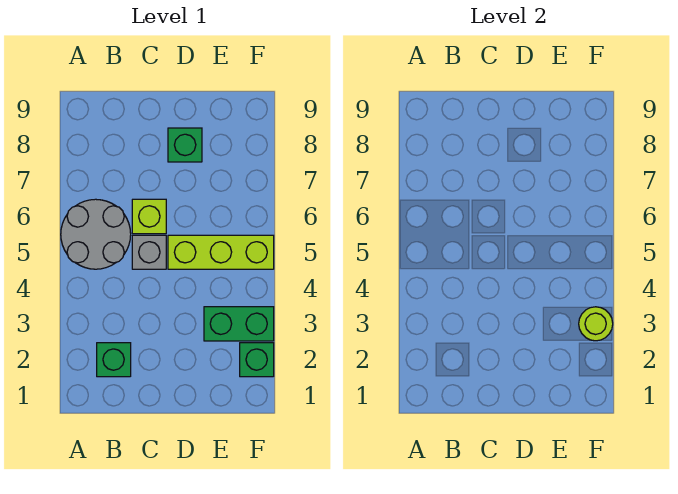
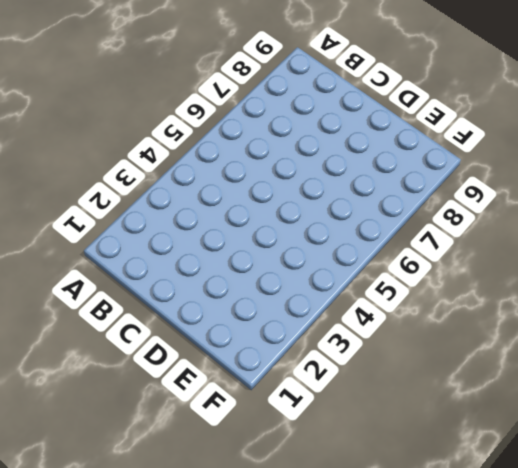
none -> grey round brick A5:B6 level 1
none -> green brick B2 level 1

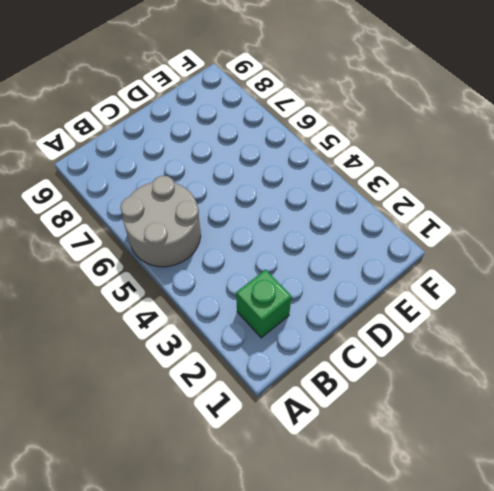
none -> grey brick C5 level 1
none -> lime brick C6 level 1

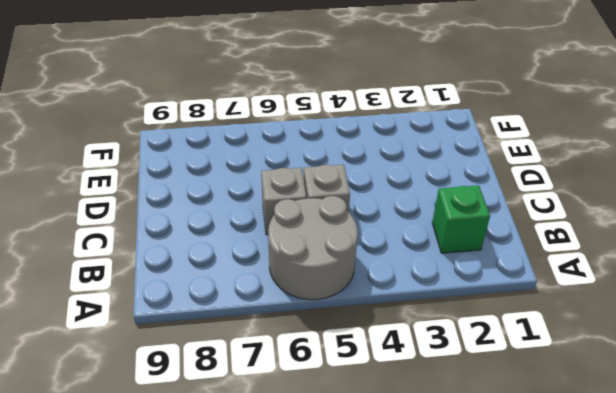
grey brick C6 level 1 -> lime brick C6 level 1
none -> lime brick D5:F5 level 1
none -> green brick D8 level 1

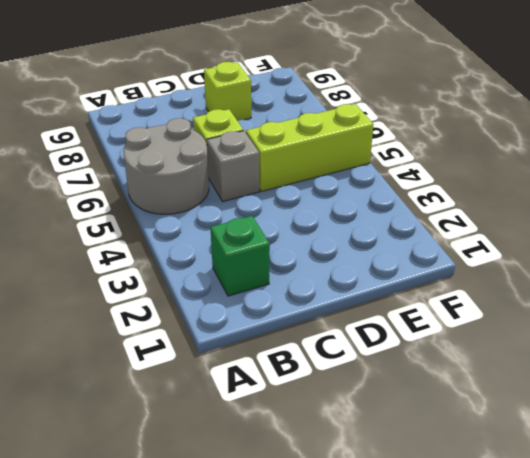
lime brick D8 level 1 -> green brick D8 level 1
none -> green brick E3:F3 level 1
none -> green brick F2 level 1

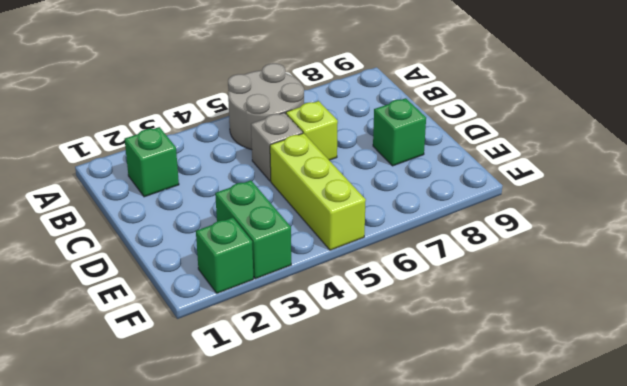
none -> lime round brick F3 level 2

